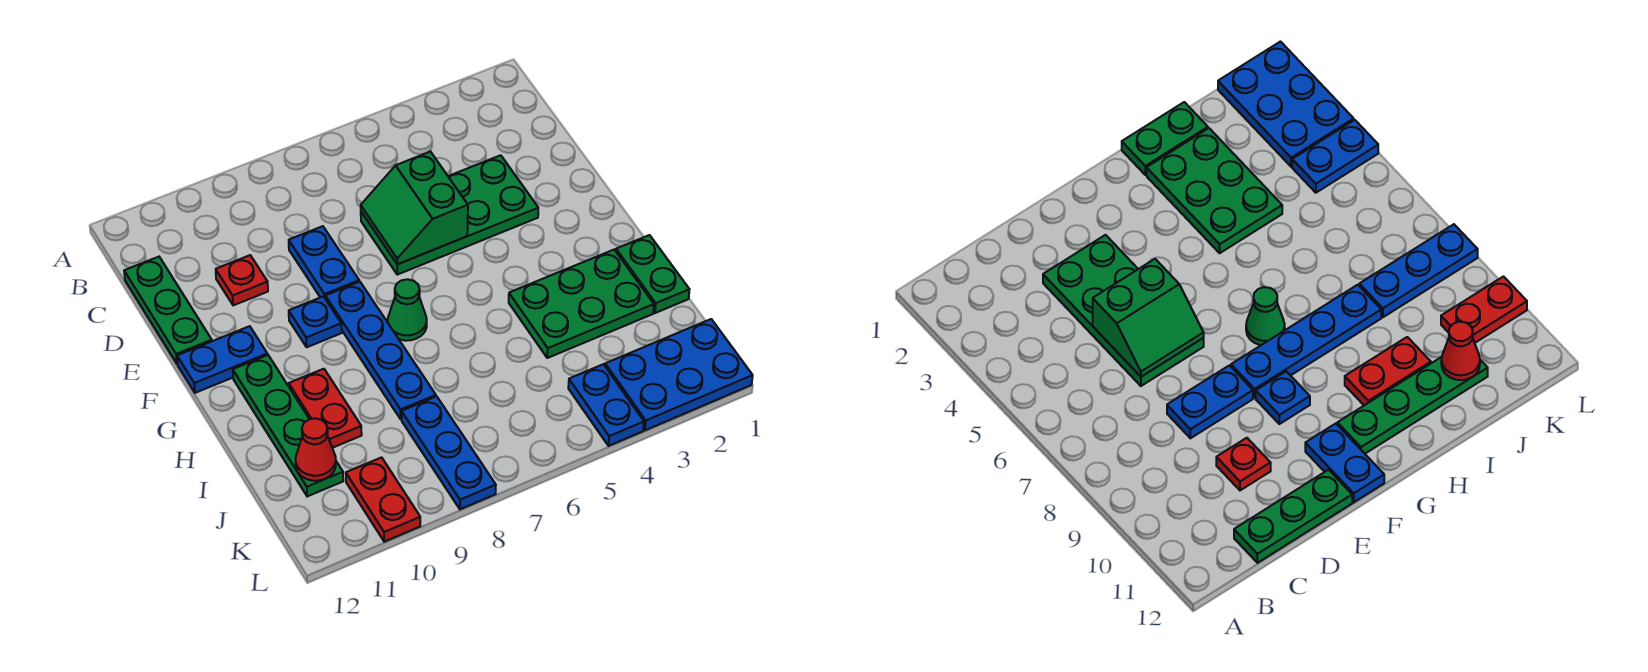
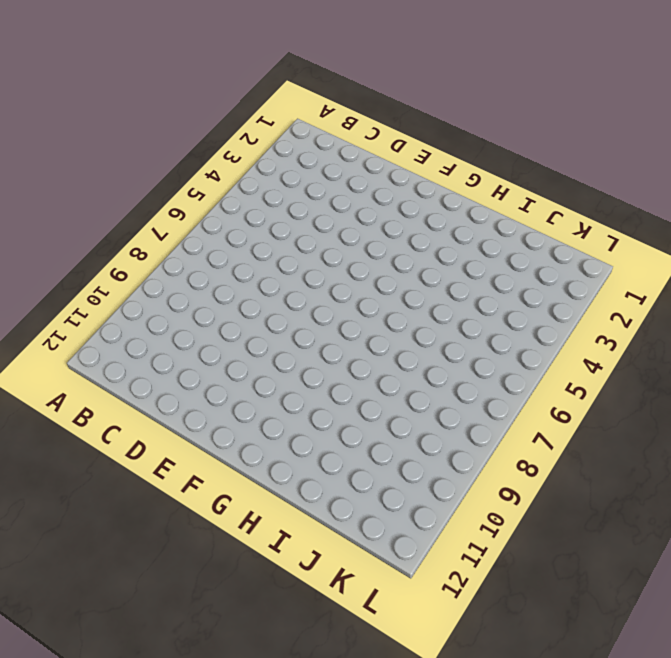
none -> green plate C12:E12 level 1
none -> green plate D3:E6 level 1
none -> blue plate D8:E8 level 1

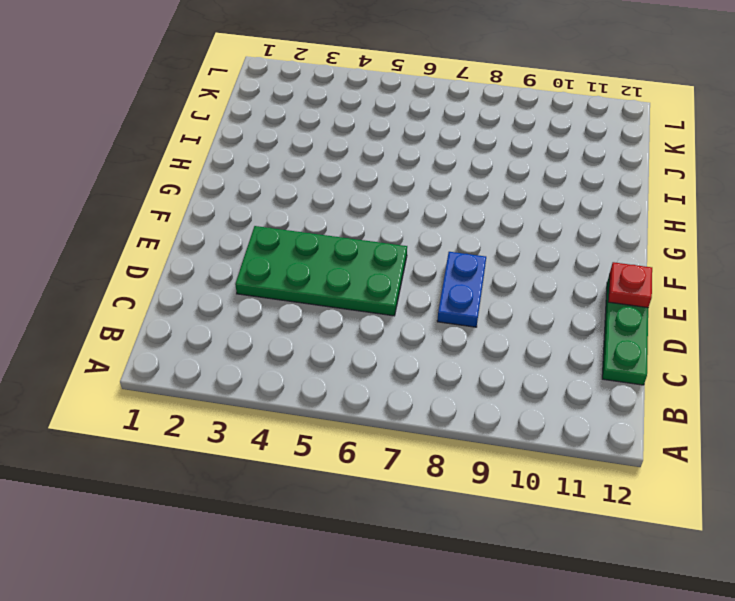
red plate E12 level 2 -> red plate D10 level 1
none -> blue plate F8:I8 level 1
none -> blue plate F9 level 1
none -> blue plate F11:F12 level 1

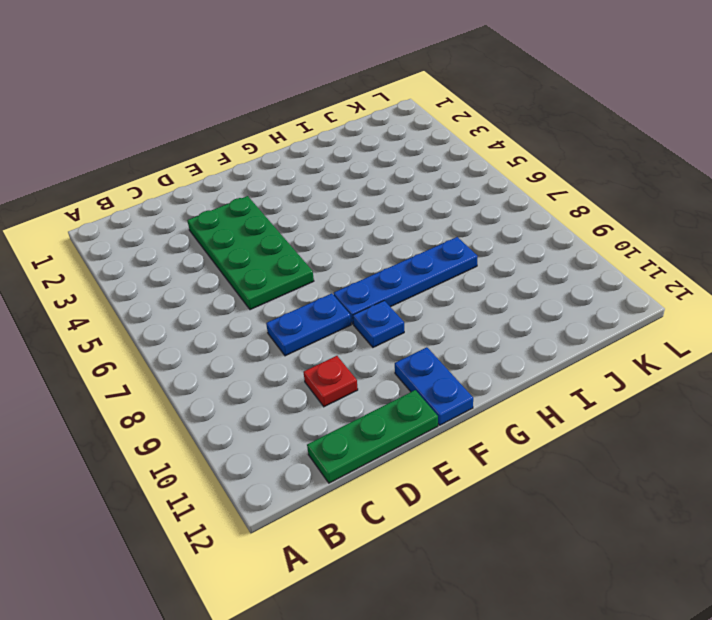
none -> green cone G7 level 1
none -> green plate G11:J11 level 1
none -> green plate H1:I1 level 1

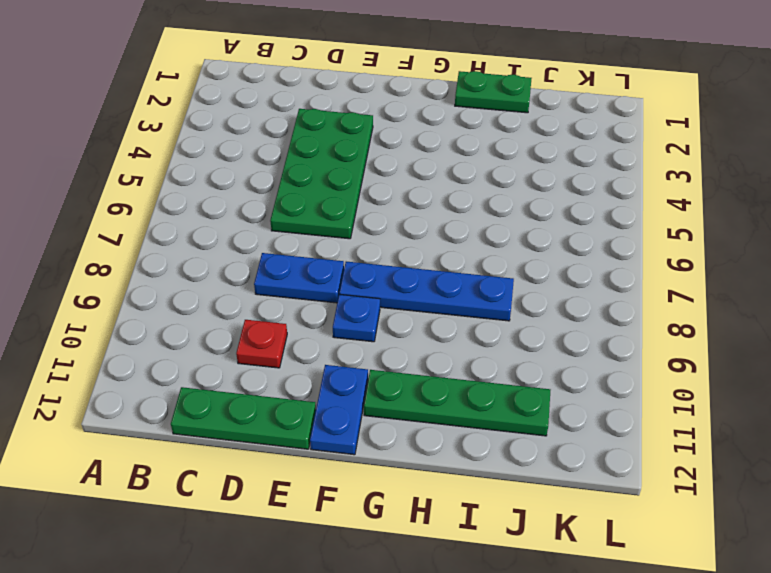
none -> green cone G7 level 1
none -> green plate H2:I4 level 1
none -> red plate H10:I10 level 1

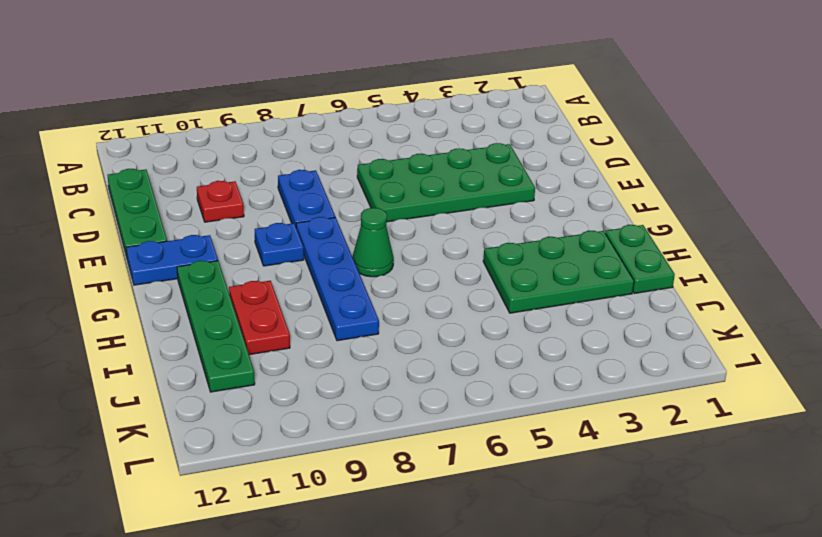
none -> blue plate J8:L8 level 1
none -> blue plate K1:L3 level 1
none -> blue plate K4:L4 level 1

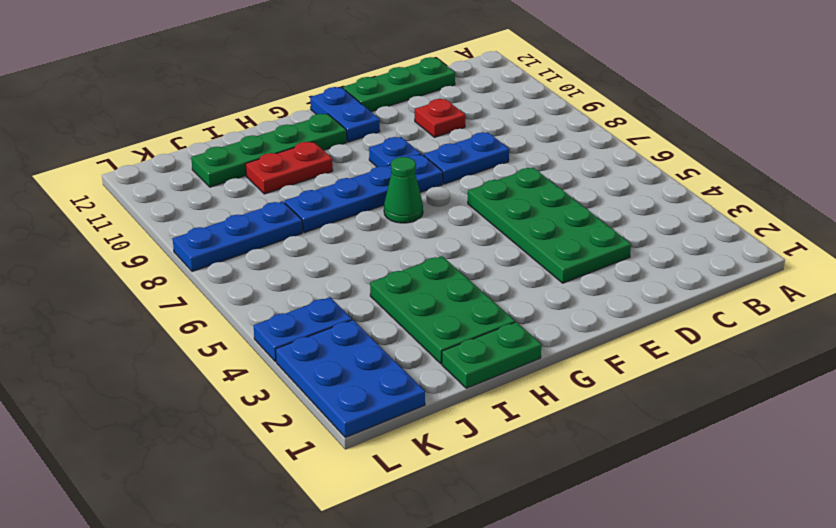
none -> red plate K10:L10 level 1
none -> green slope D5:E6 level 2 top 5
none -> red cone J11 level 2

